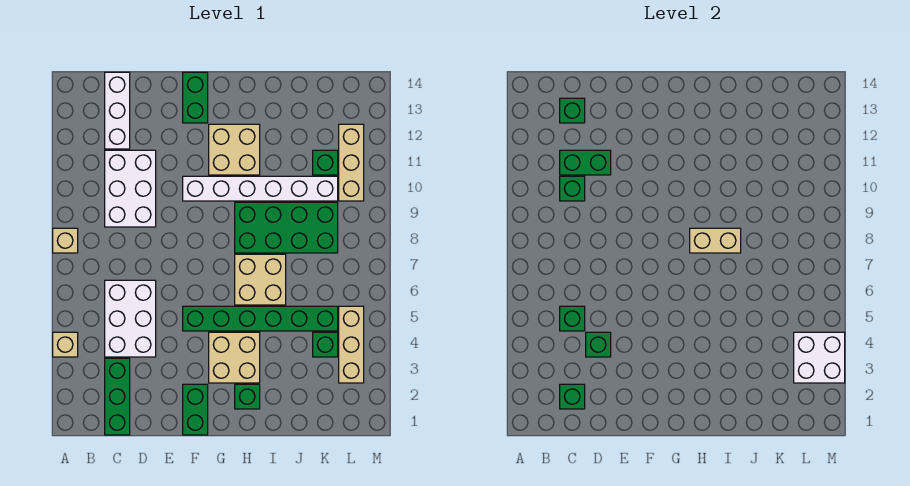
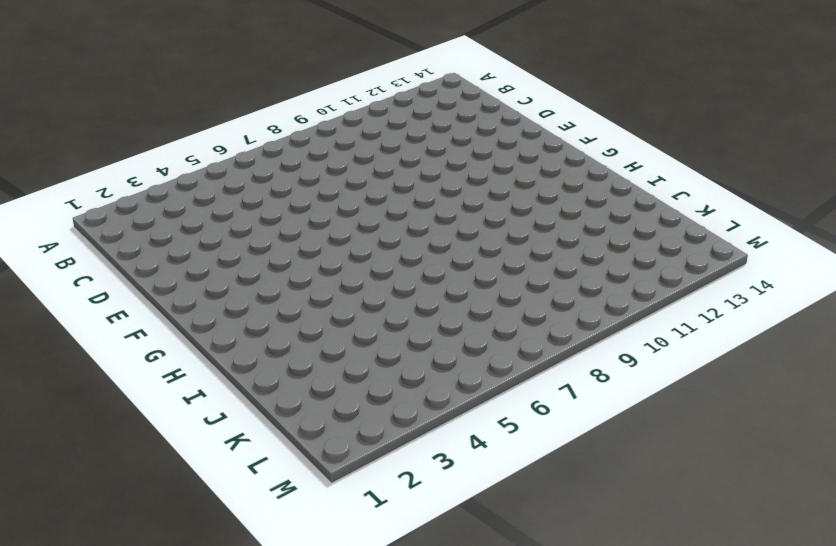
none -> tan brick A4 level 1
none -> tan brick A8 level 1
none -> green brick C1:C3 level 1

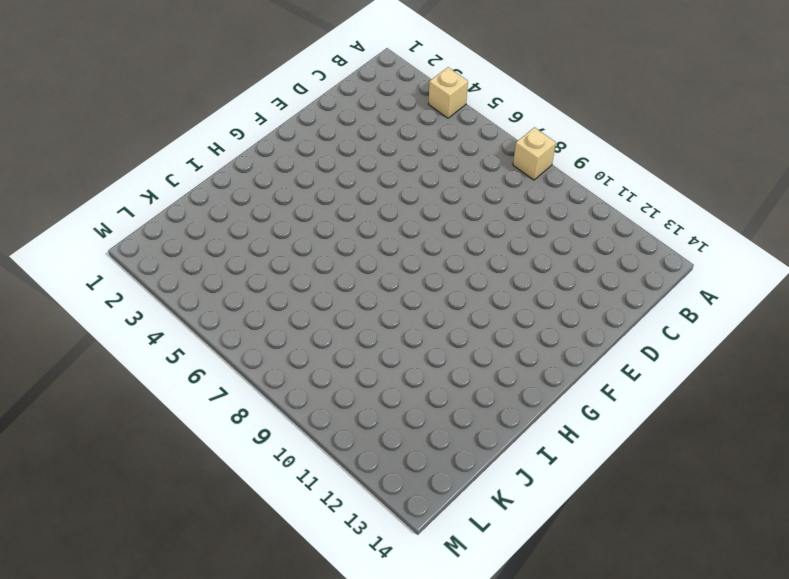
none -> green brick C1:C3 level 1
none -> white brick C4:D6 level 1
none -> white brick C9:D11 level 1

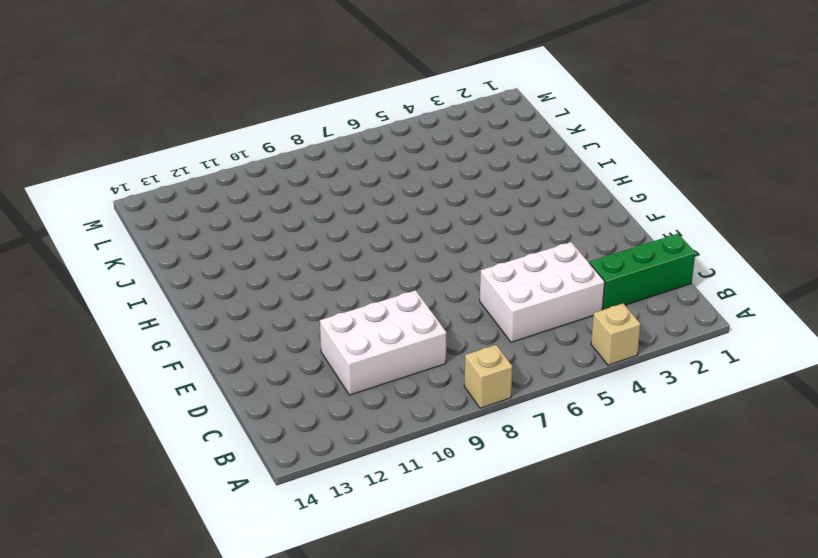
none -> white brick C12:C14 level 1
none -> green brick F1:F2 level 1
none -> green brick F5:K5 level 1

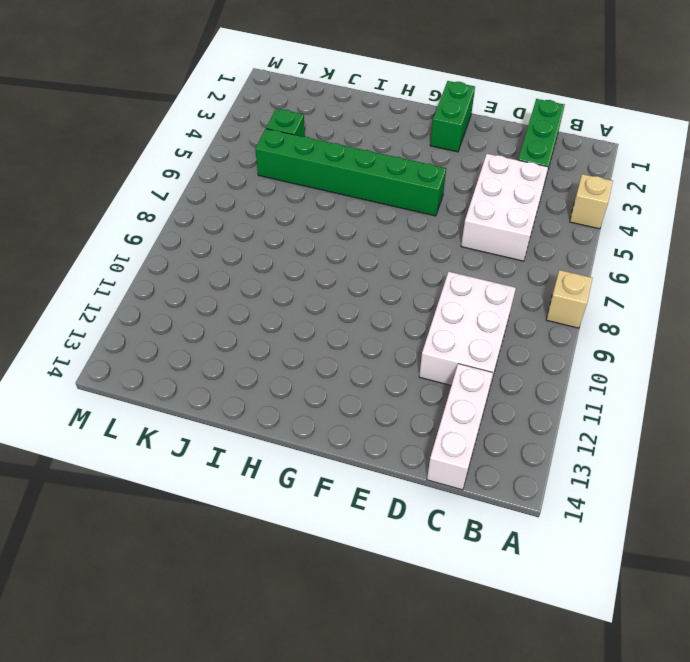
none -> white brick F10:K10 level 1
none -> green brick F13:F14 level 1
none -> tan brick G3:H4 level 1

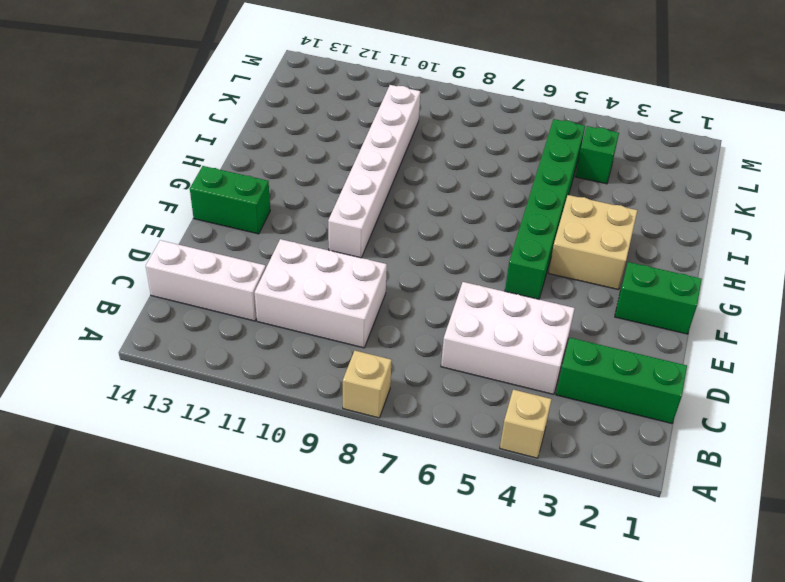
none -> tan brick G11:H12 level 1
none -> green brick H2 level 1
none -> tan brick H6:I7 level 1

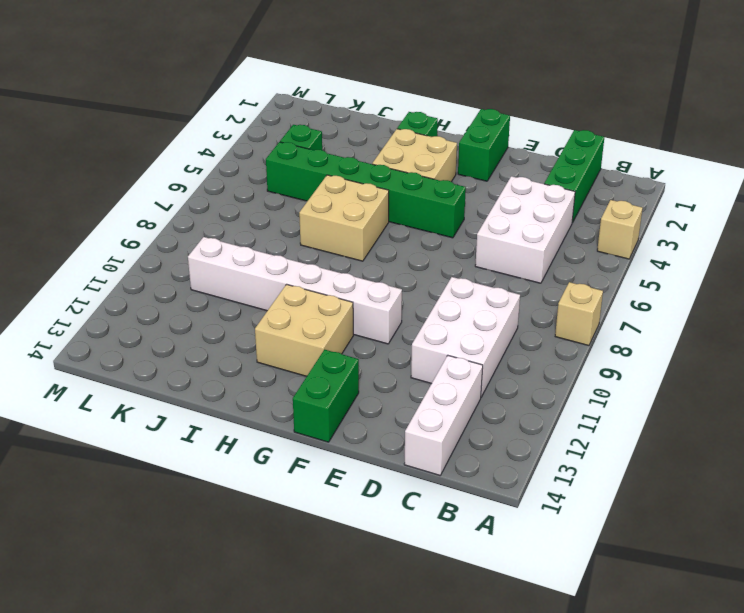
none -> green brick H8:K9 level 1
none -> green brick K11 level 1
none -> tan brick L3:L5 level 1

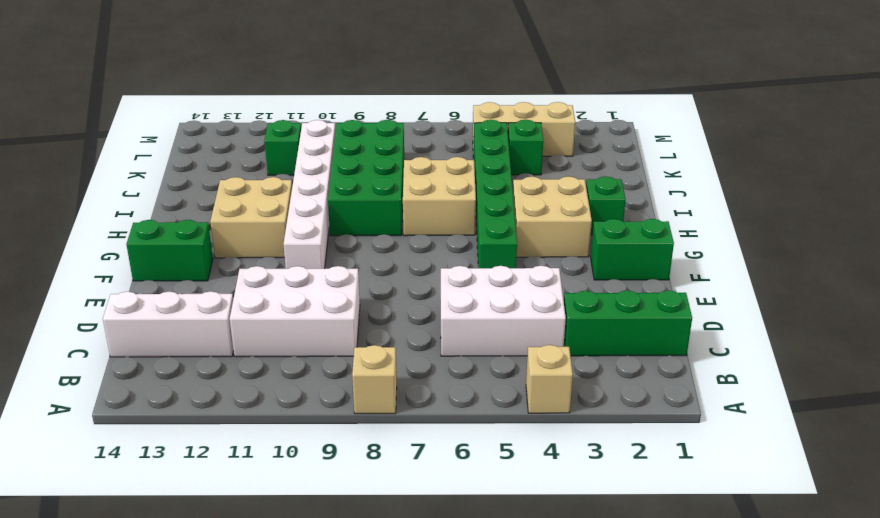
none -> tan brick L10:L12 level 1
none -> green brick C2 level 2
none -> green brick C5 level 2

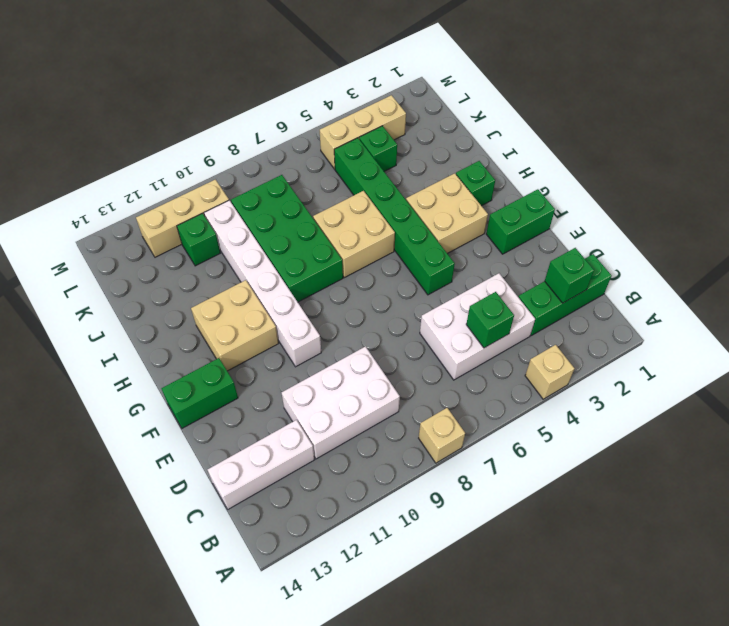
none -> green brick C10 level 2
none -> green brick C11:D11 level 2
none -> green brick C13 level 2

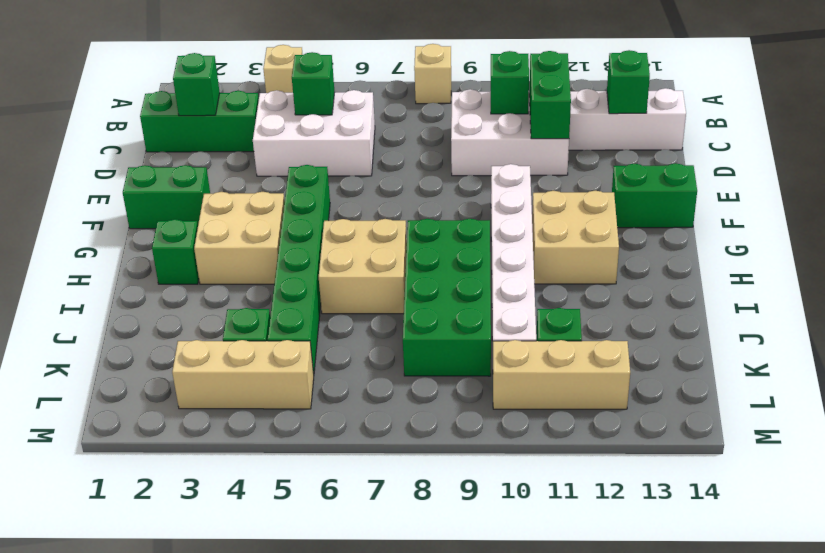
none -> green brick D4 level 2
none -> tan brick H8:I8 level 2
none -> white brick L3:M4 level 2

